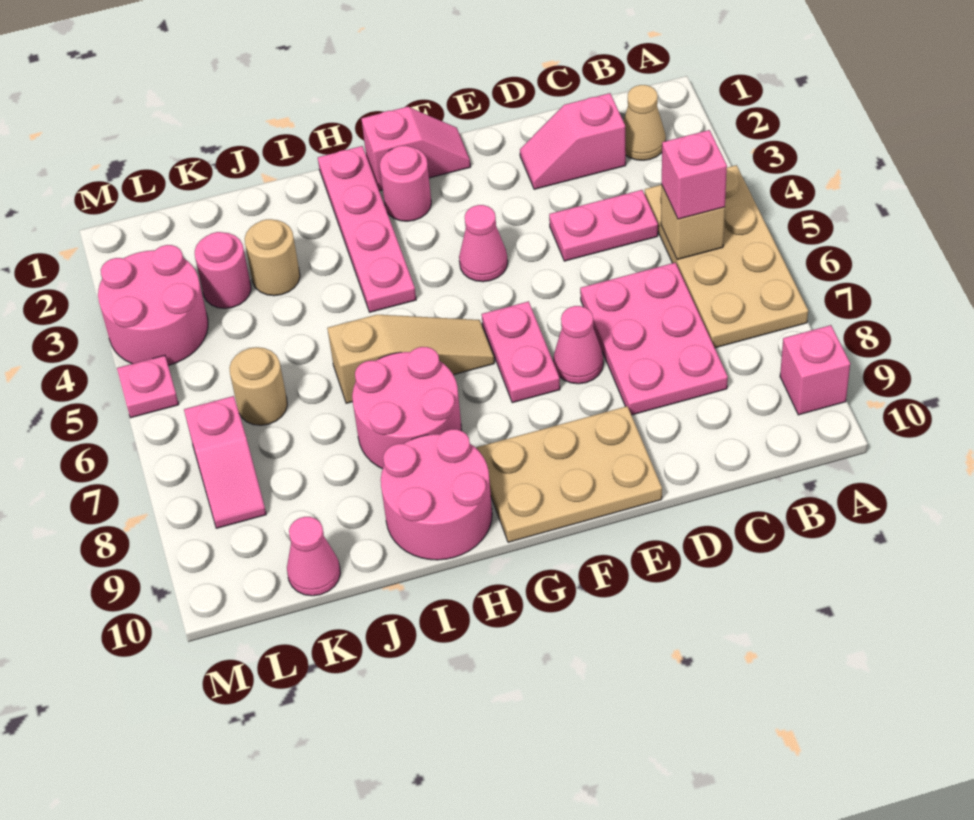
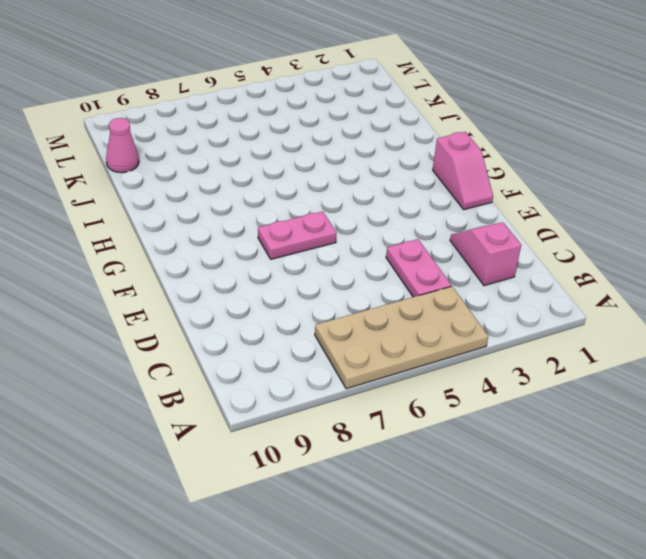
none -> pink brick A9 level 1
none -> tan cone B2 level 1
none -> pink plate C6:D8 level 1

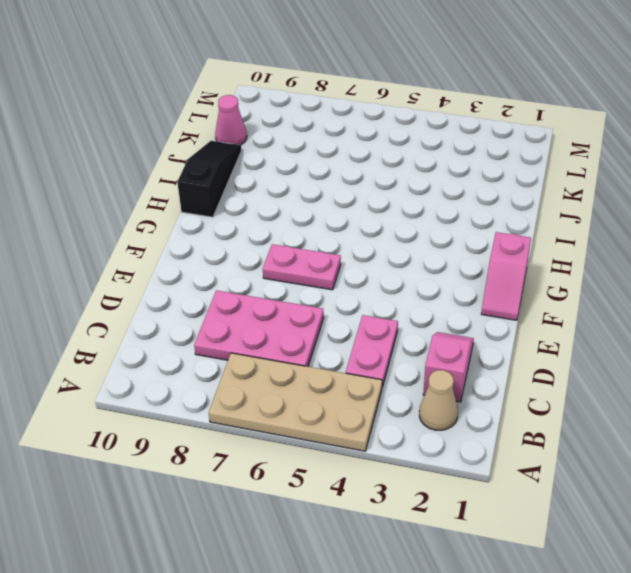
black slope H10:J10 level 1 top H -> pink round brick H9:I10 level 1
none -> pink brick A9 level 1
none -> pink cone E7 level 1
none -> tan plate E9:G10 level 1

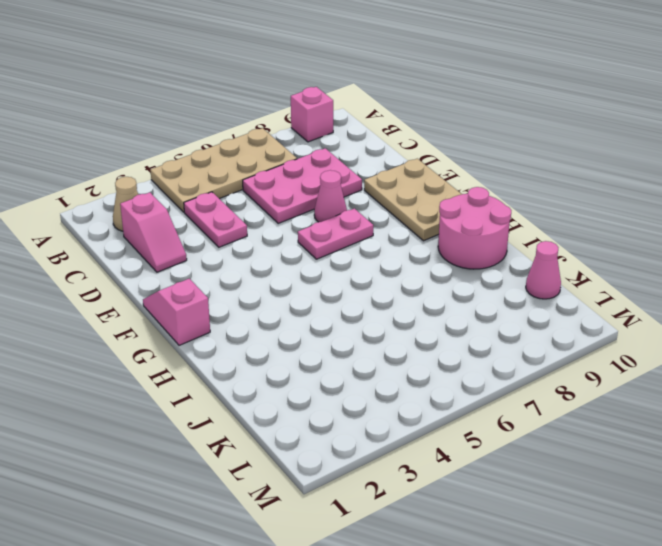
none -> pink cone F4 level 1
none -> pink round brick G2 level 1
none -> tan slope G6:I6 level 1 top I

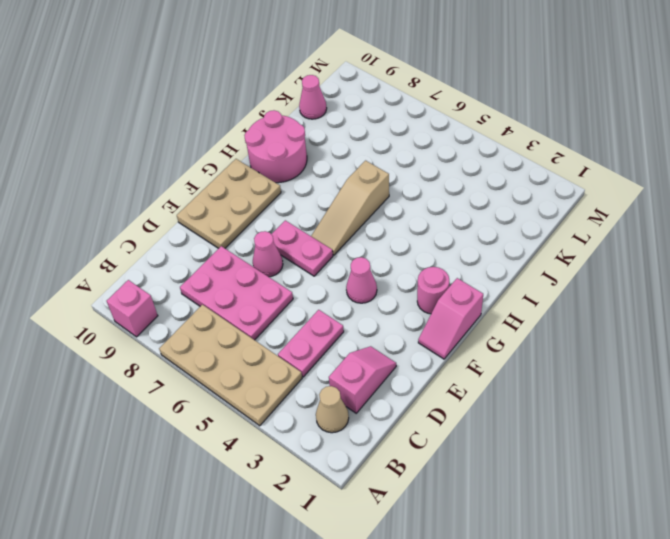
none -> pink plate H1:H4 level 1
none -> pink round brick H7:I8 level 1
none -> tan round brick J3 level 1

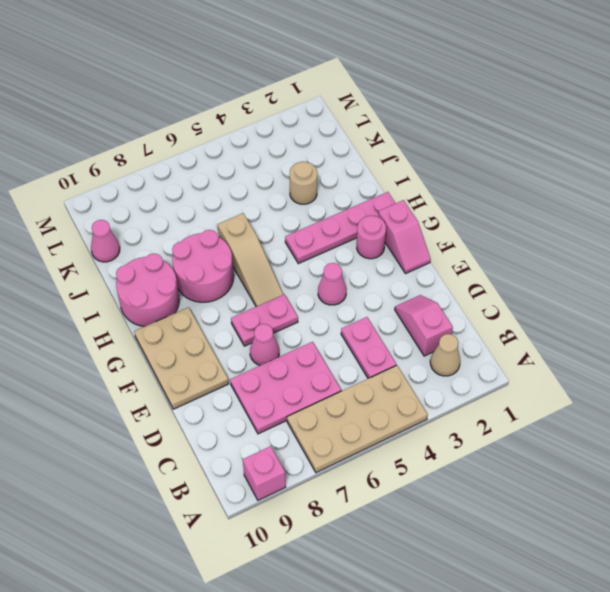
none -> pink round brick K3 level 1
none -> tan round brick K6 level 1
none -> pink round brick L3:M4 level 1

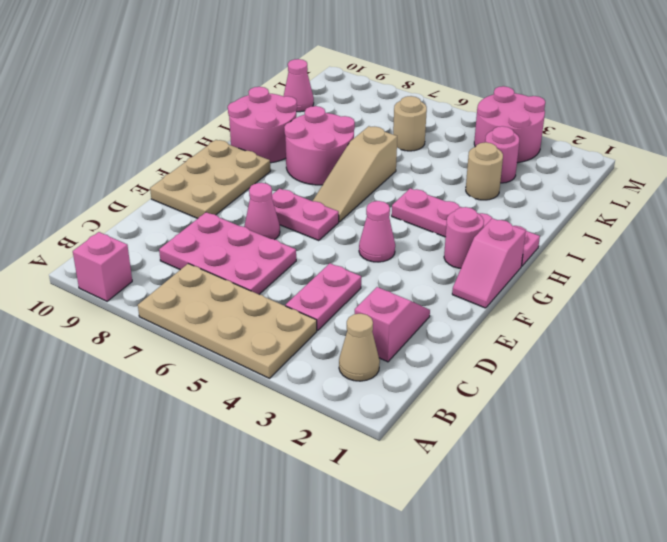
none -> pink slope L7:L8 level 1 top 7
none -> pink plate M5 level 1
none -> tan brick B5 level 2

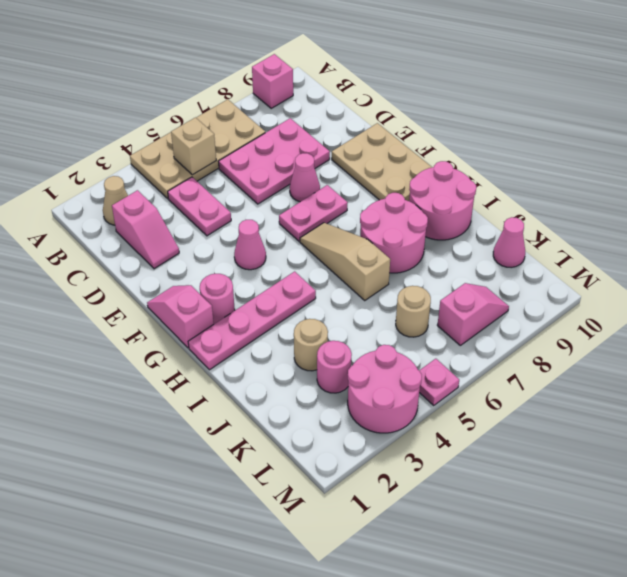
none -> pink brick B5 level 3

